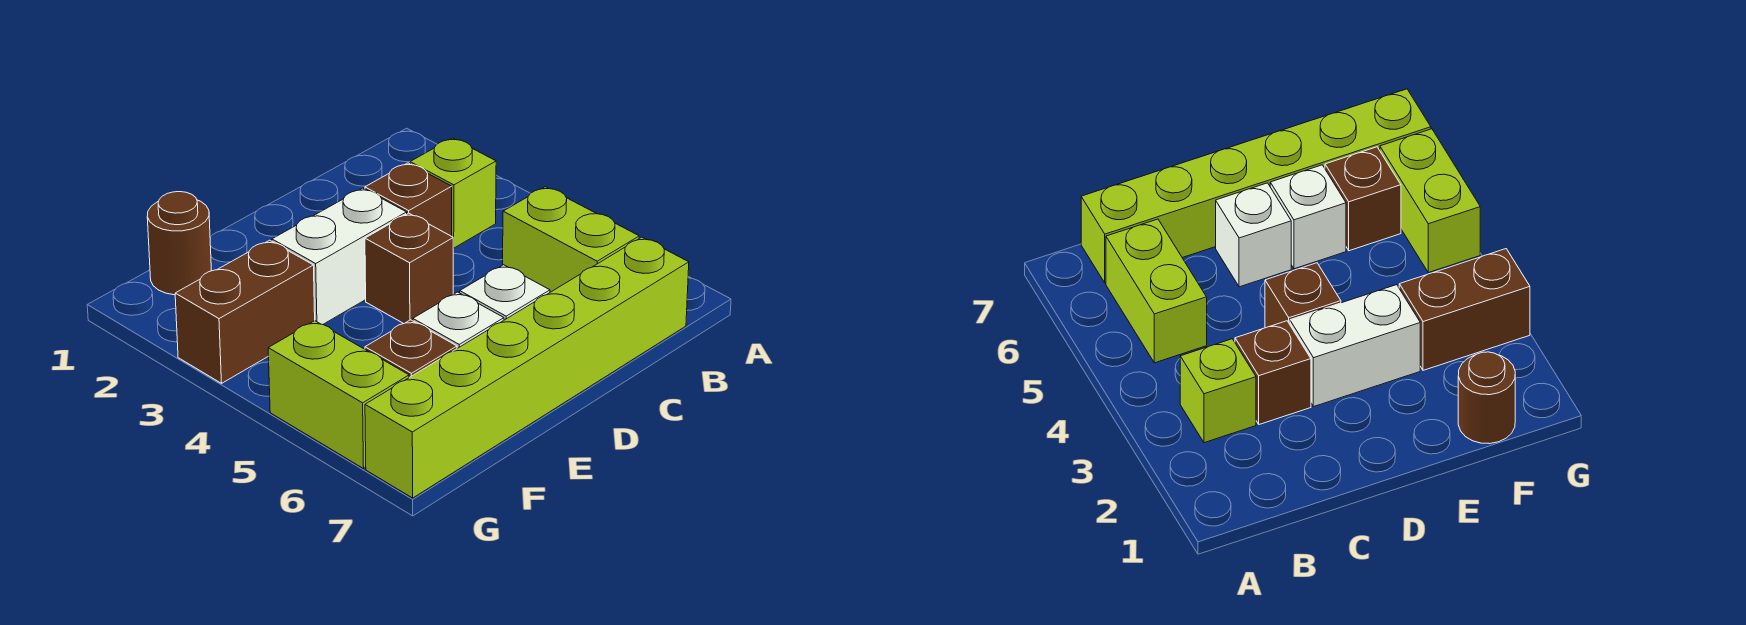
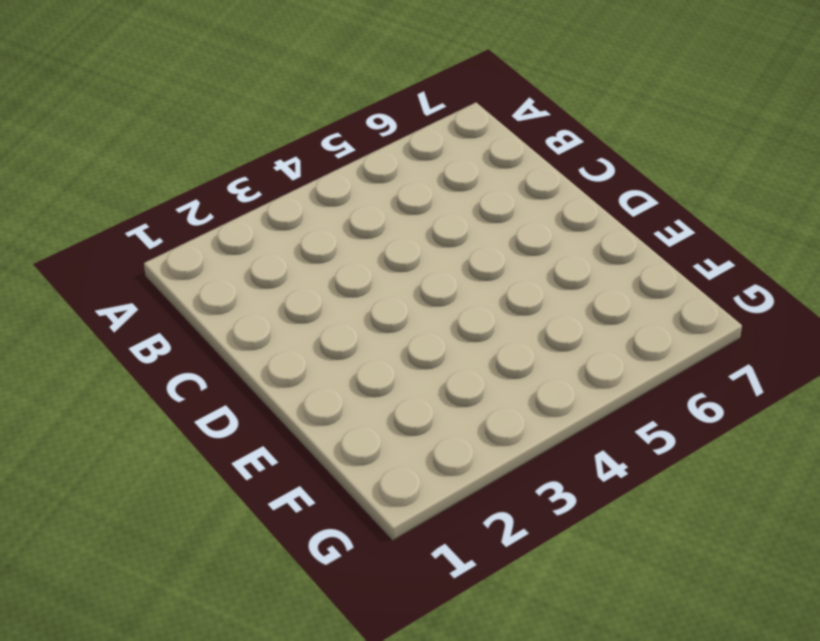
none -> lime brick B3 level 1
none -> lime brick B5:B6 level 1
none -> lime brick B7:G7 level 1

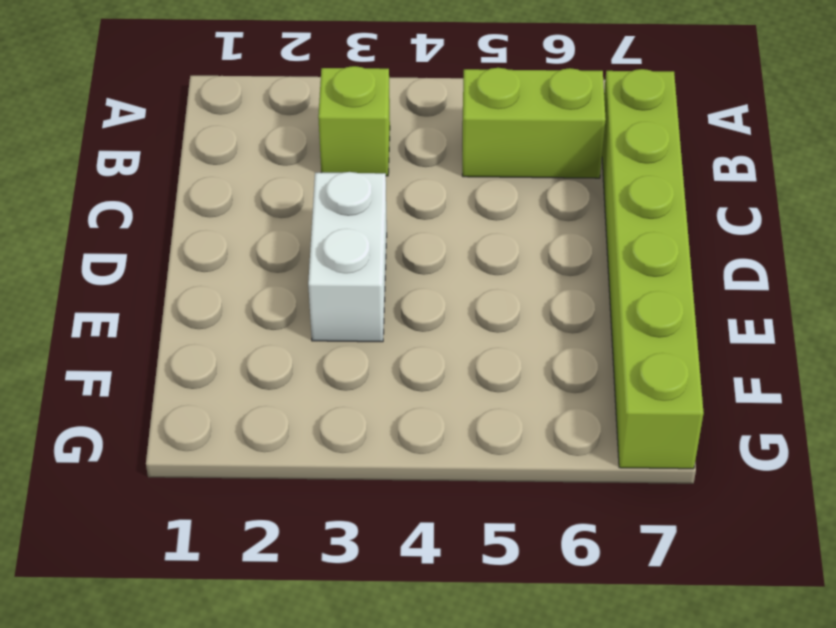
none -> brown brick C3 level 1
none -> brown brick D4 level 1
none -> white brick D6 level 1

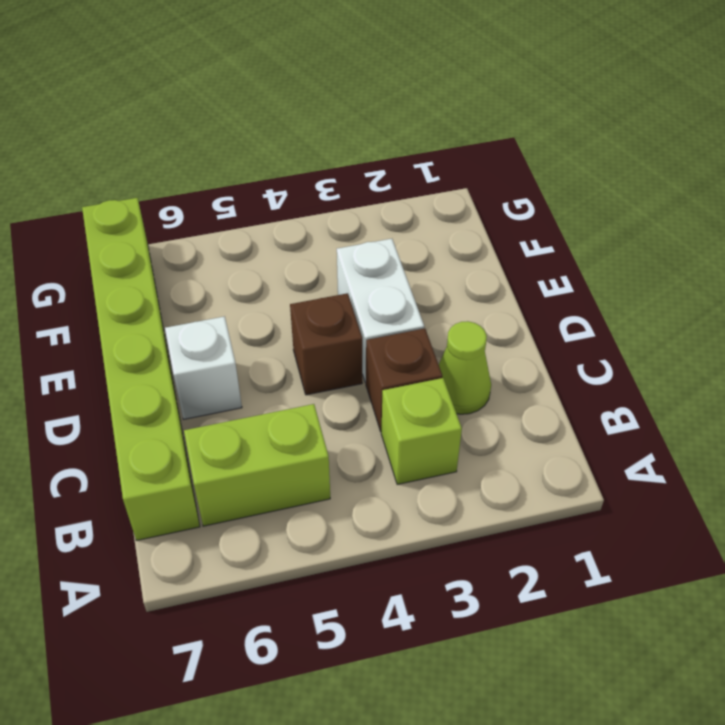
lime cone C2 level 1 -> none
none -> white brick E6 level 1
none -> brown round brick F1 level 1
none -> brown brick F3:G3 level 1

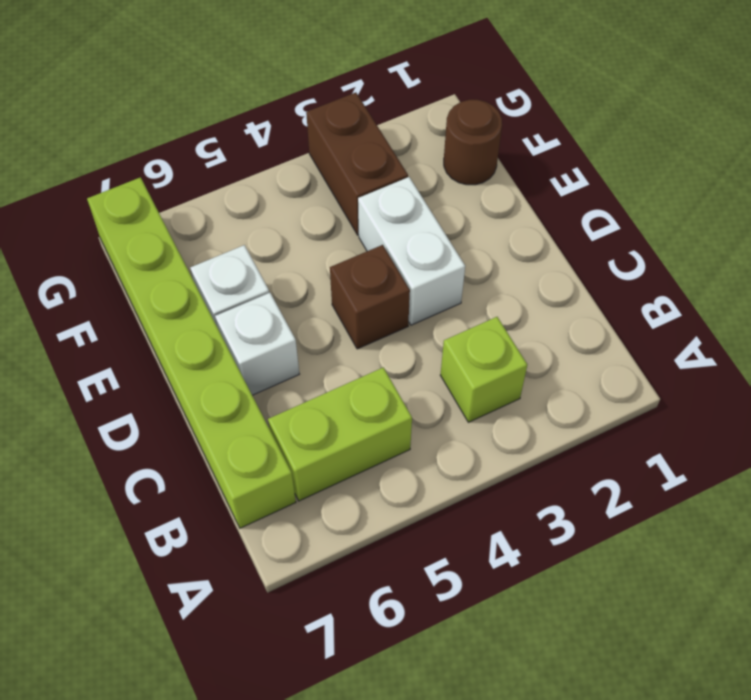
none -> brown brick C3 level 1
none -> brown brick F6 level 1
none -> lime brick G5:G6 level 1

